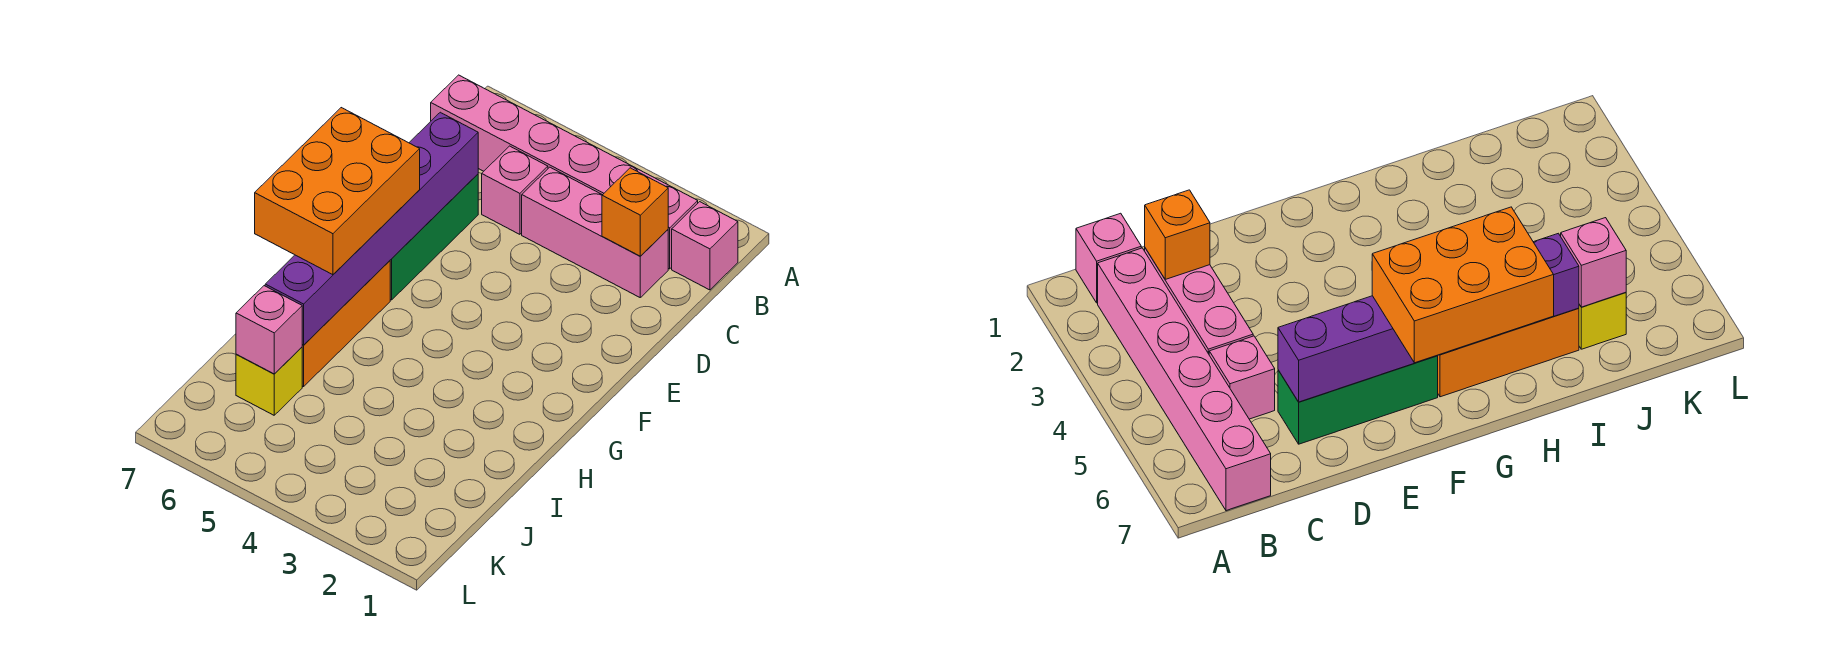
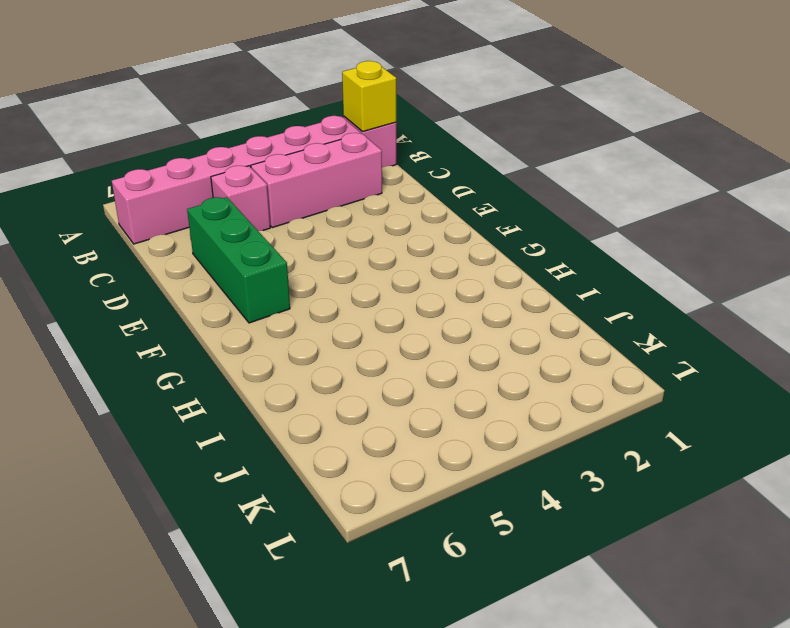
yellow brick B1 level 2 -> yellow brick J6 level 1
none -> orange brick G6:I6 level 1
none -> orange brick C2 level 2

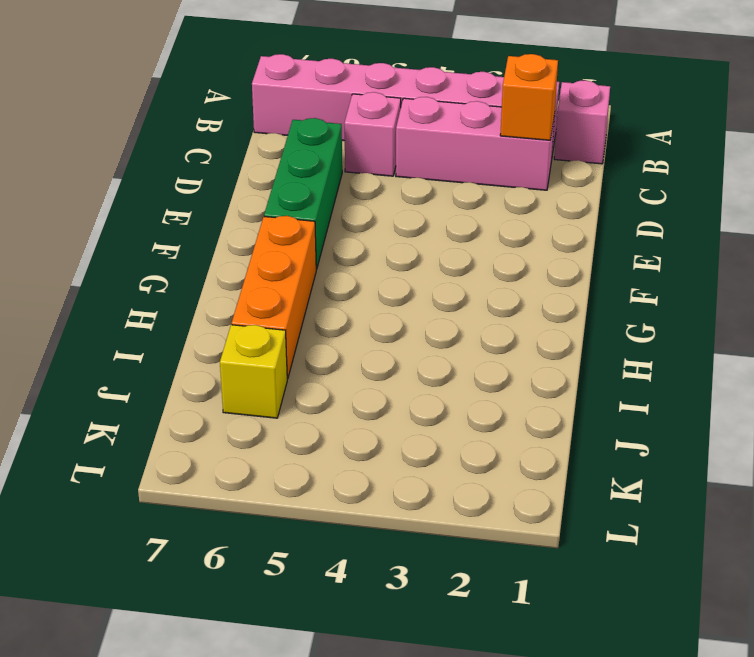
none -> purple brick D6:I6 level 2
none -> pink brick J6 level 2

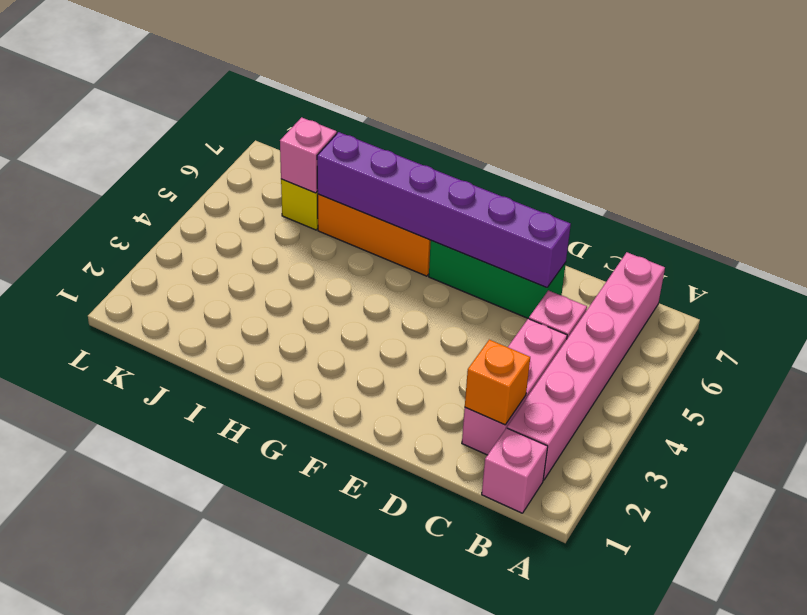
none -> orange brick F6:H7 level 3

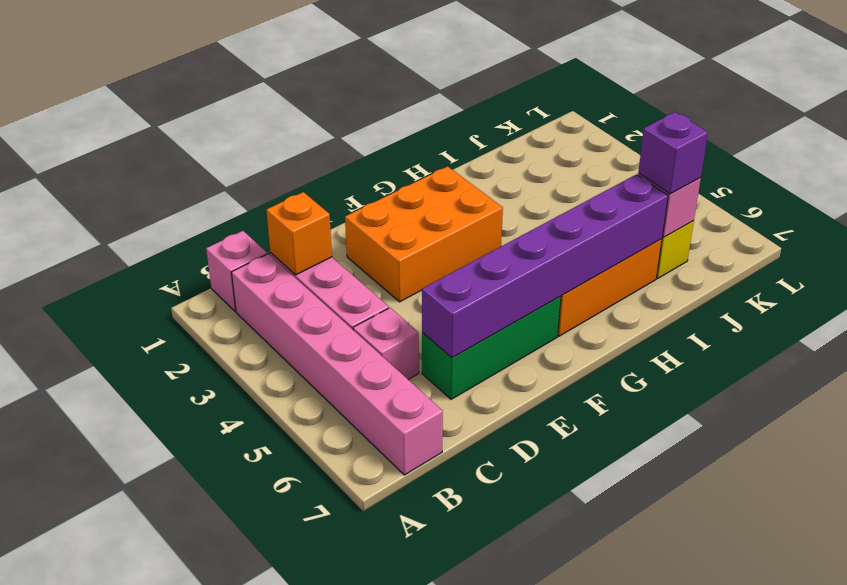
orange brick E2:G3 level 1 -> orange brick F6:H7 level 3
purple brick J6 level 3 -> none

